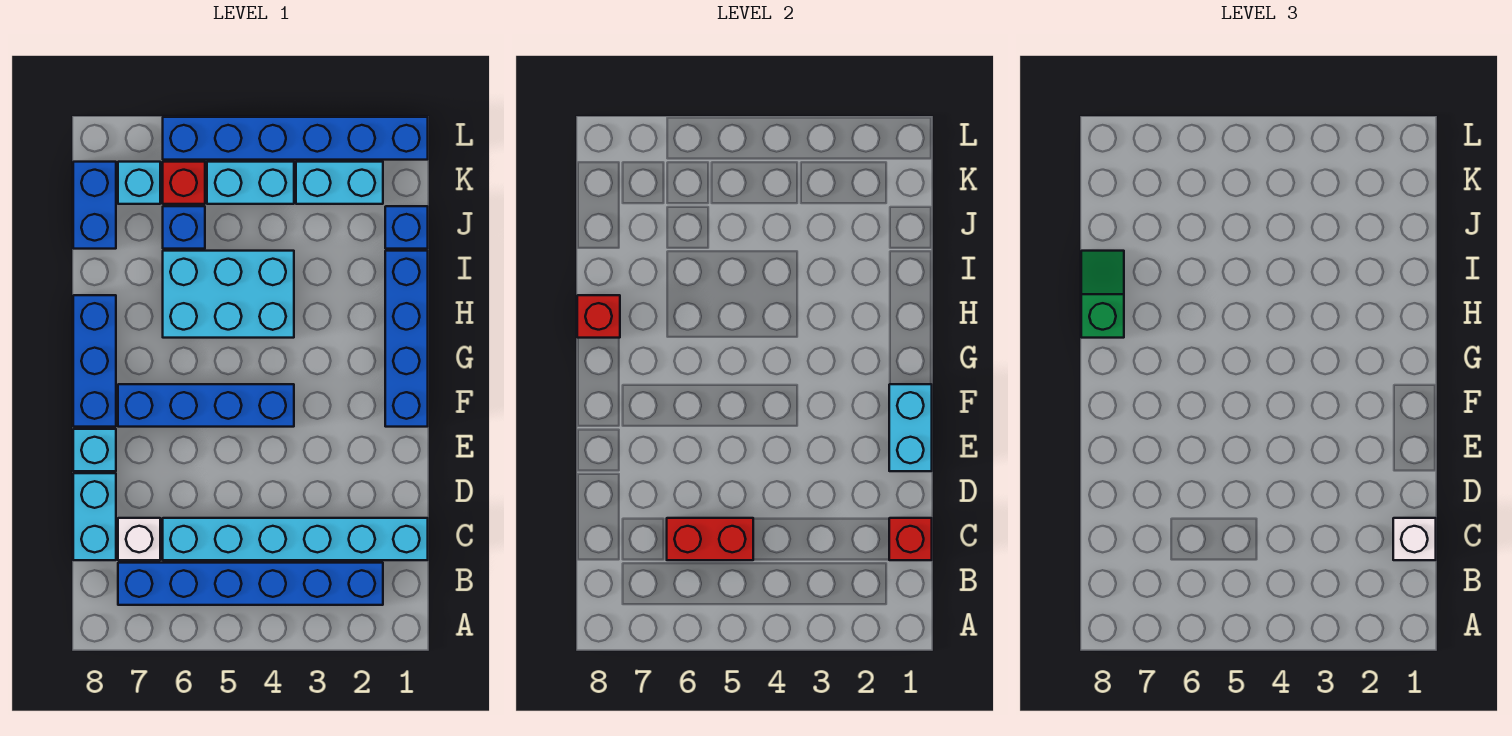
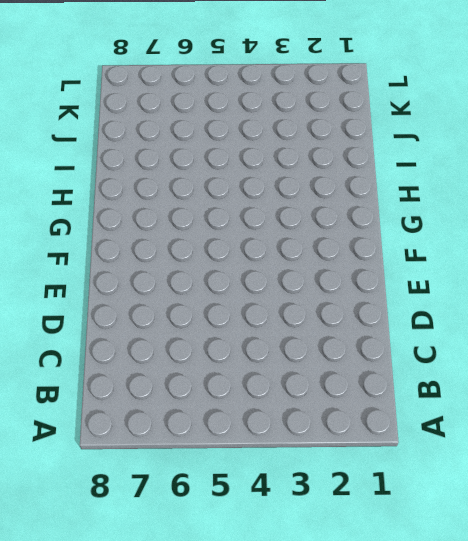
none -> blue brick B2:B7 level 1
none -> cyan brick C1:C6 level 1
none -> white brick C7 level 1

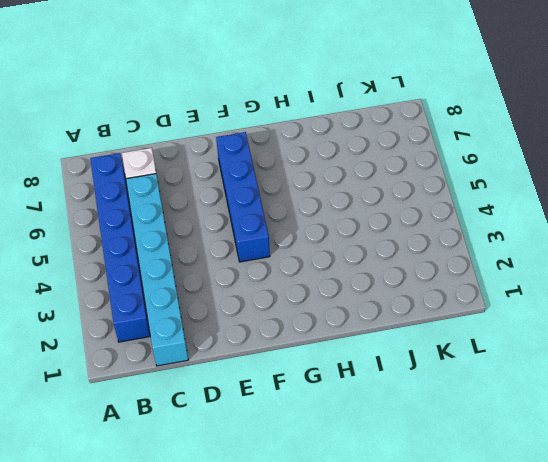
none -> cyan brick C8:D8 level 1
none -> cyan brick E8 level 1
none -> blue brick F1:I1 level 1

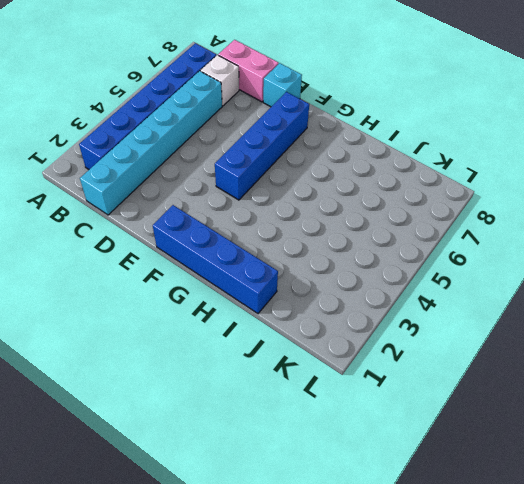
pink brick C8:D8 level 1 -> cyan brick C8:D8 level 1
none -> blue brick F8:H8 level 1
none -> cyan brick H4:I6 level 1
none -> blue brick J1 level 1

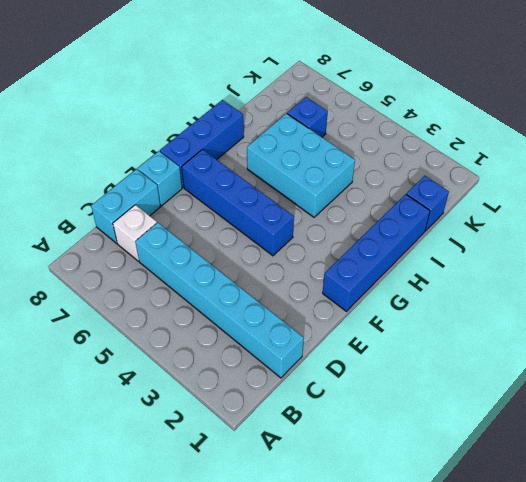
none -> blue brick B2:B7 level 1
none -> blue brick J8:K8 level 1
none -> cyan brick K2:K3 level 1

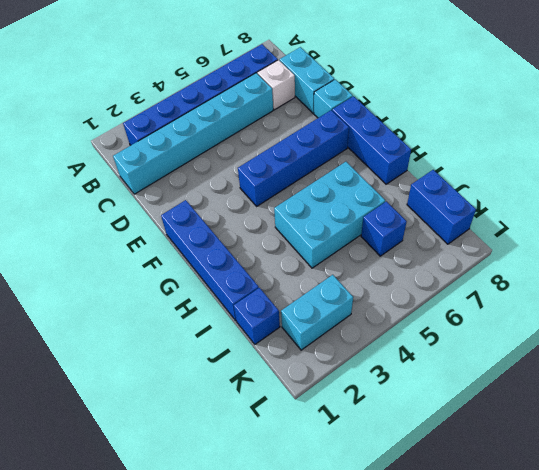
none -> cyan brick K4:K5 level 1
none -> red brick K6 level 1
none -> cyan brick K7 level 1

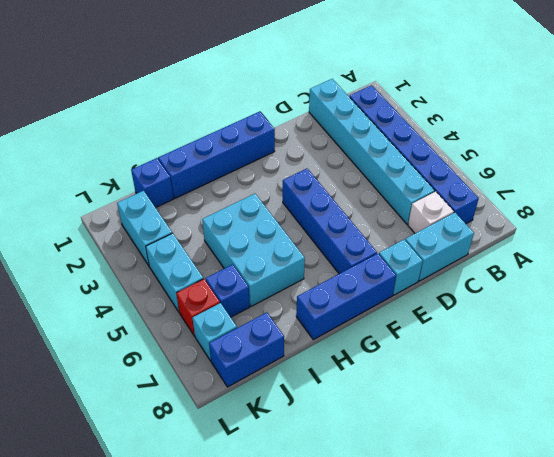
none -> blue brick L1:L6 level 1
none -> red brick C1 level 2
none -> red brick C5:C6 level 2

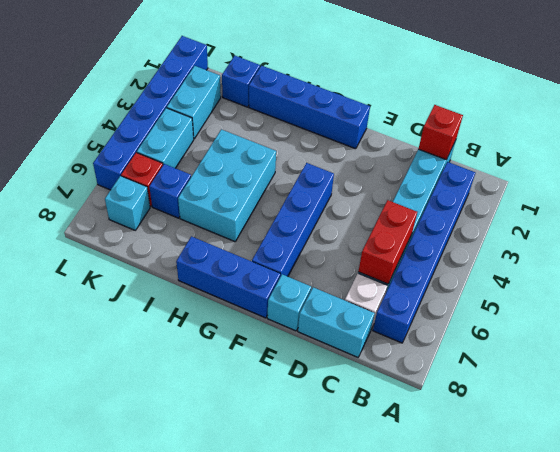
none -> blue brick J8:K8 level 1
none -> cyan brick E1:F1 level 2
none -> red brick H8 level 2

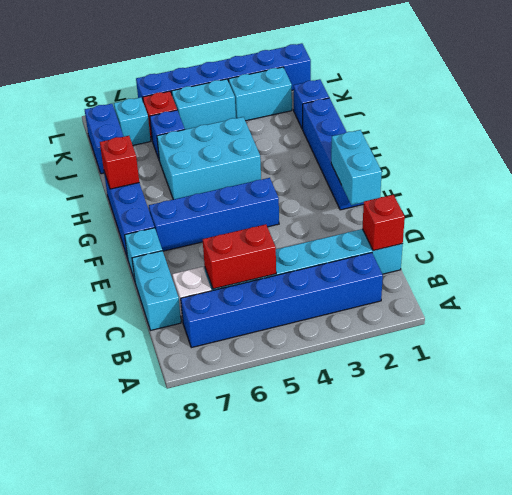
none -> white brick C1 level 3
none -> green slope H8:I8 level 3 top H

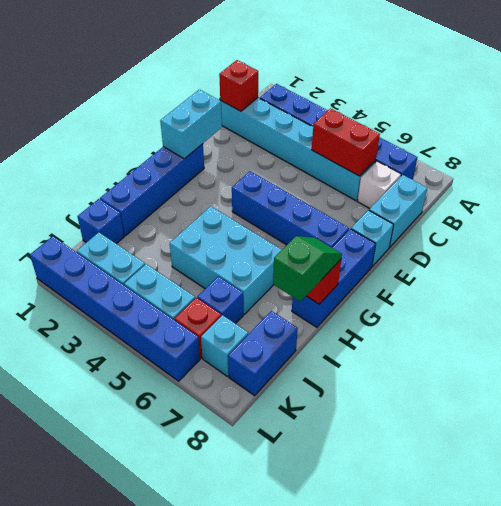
green slope H8:I8 level 3 top I -> green slope H8:I8 level 3 top H
none -> white brick C1 level 3

